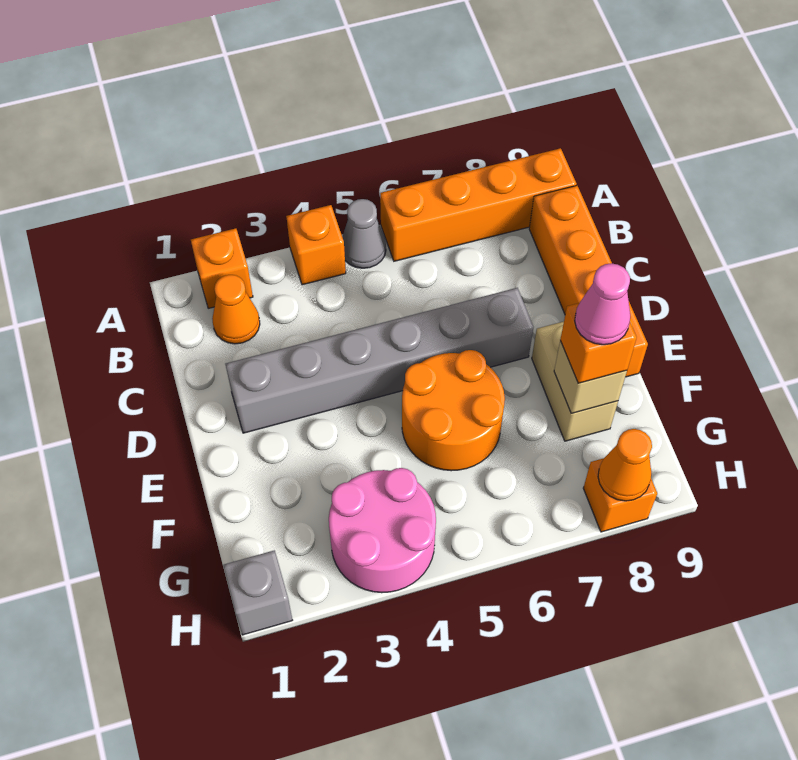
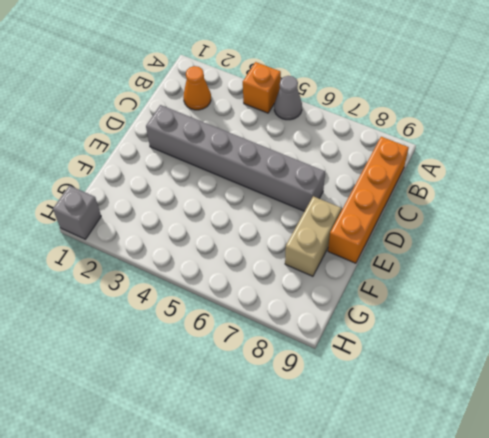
none -> orange brick A2 level 1
none -> orange brick A6:A9 level 1
none -> orange round brick E5:F6 level 1

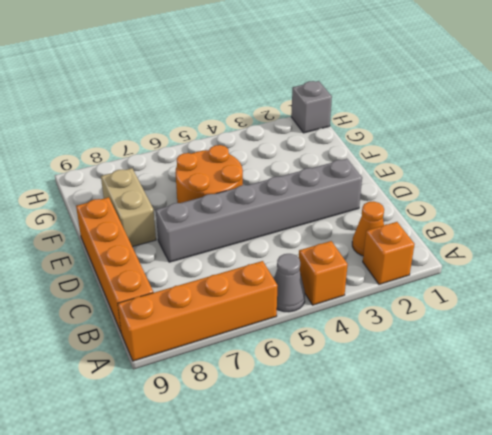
none -> pink round brick G3:H4 level 1
none -> orange brick H8 level 1
none -> tan brick F8 level 2

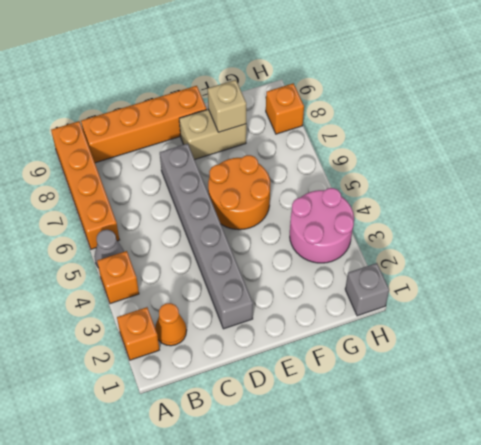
none -> orange cone H8 level 2
none -> orange brick F8 level 3
none -> pink cone F8 level 4

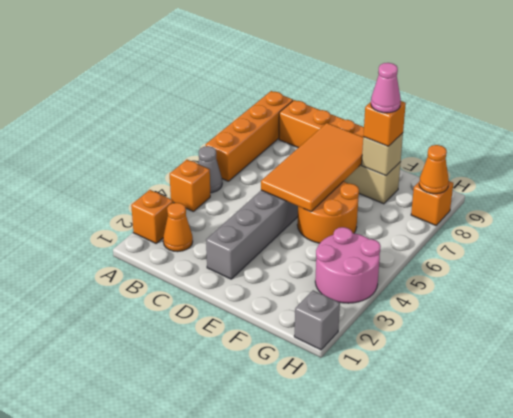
orange tile D5:E8 level 2 -> none

